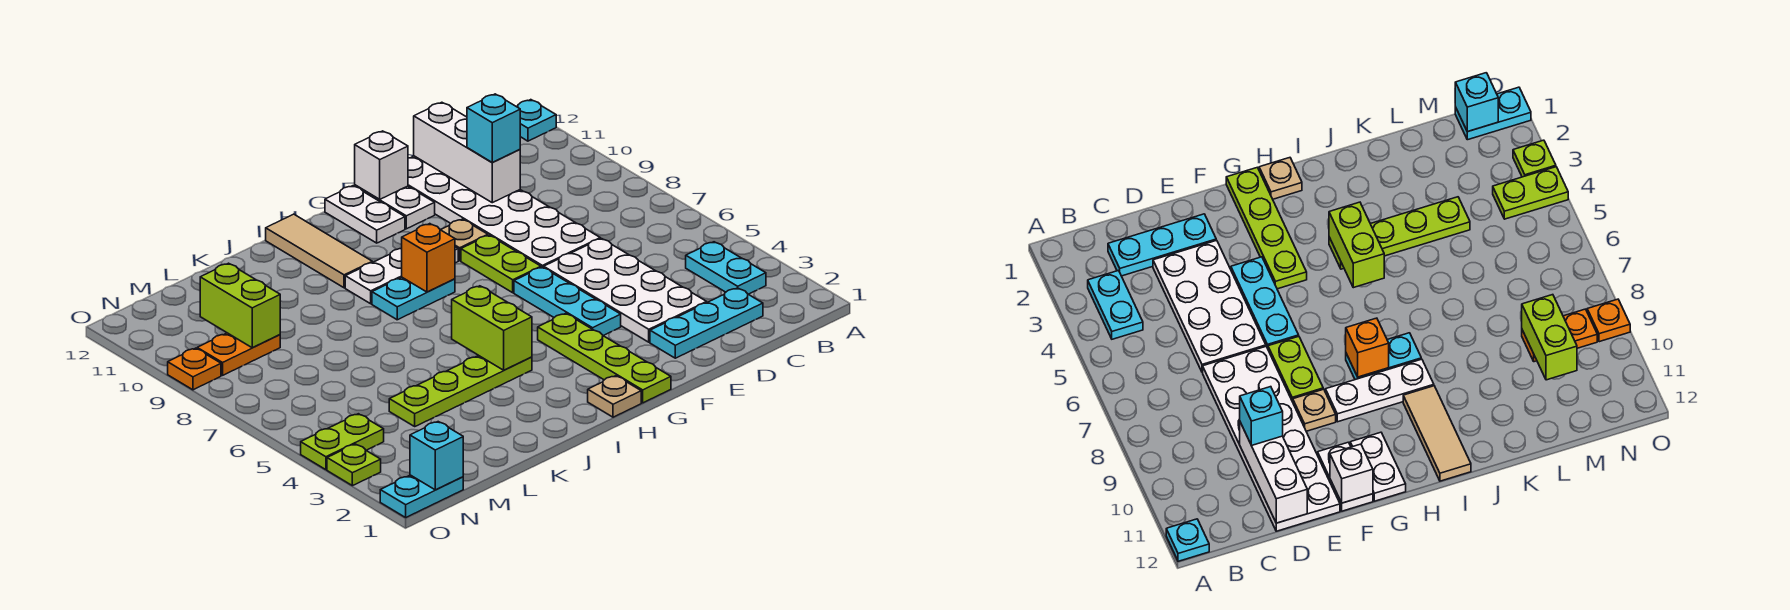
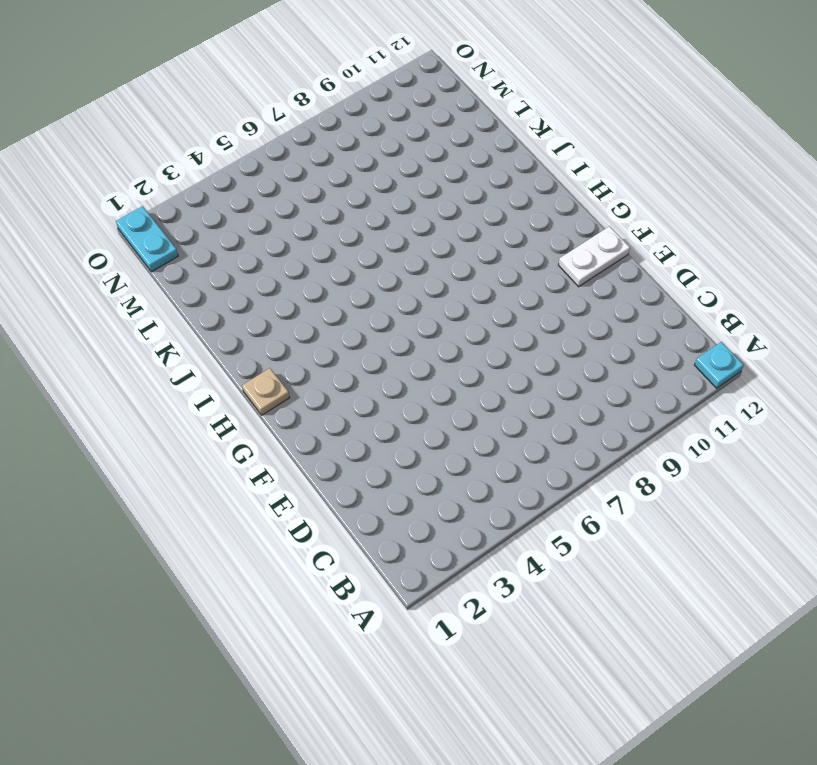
none -> cyan plate B3:B4 level 1
none -> cyan plate C2:E2 level 1
none -> white plate D3:E6 level 1

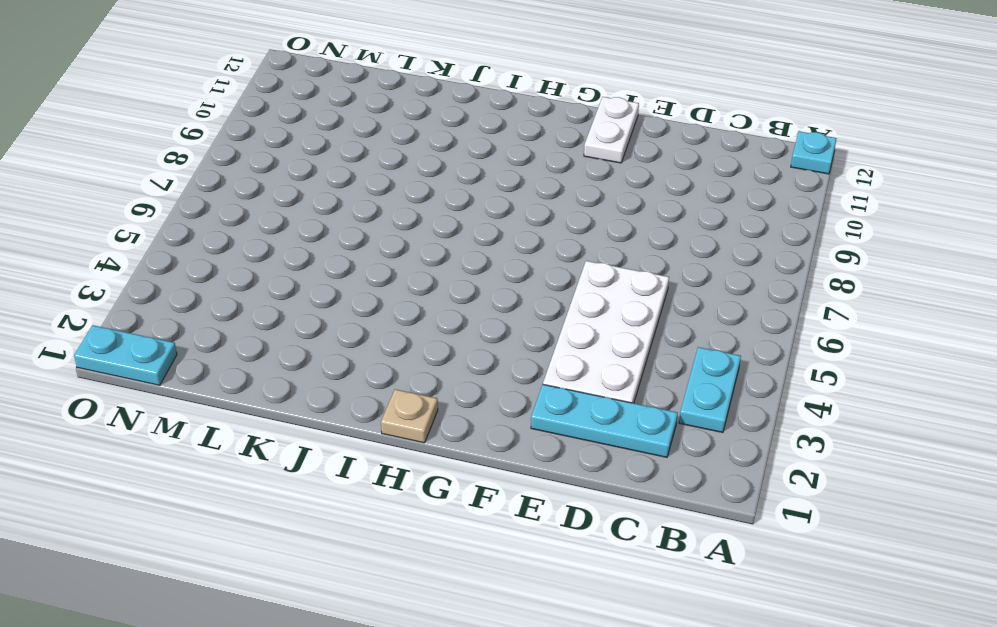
none -> white plate D7:E12 level 1
none -> cyan plate F4:F6 level 1
none -> lime plate F7:F8 level 1

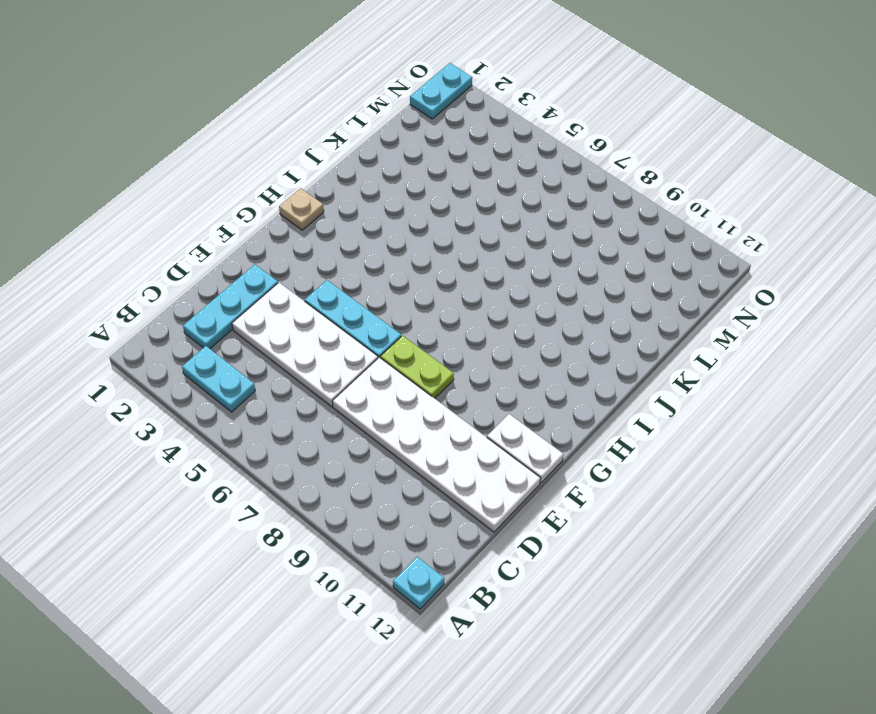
none -> tan plate F9 level 1
none -> lime plate G1:G4 level 1
none -> white plate G9:I9 level 1

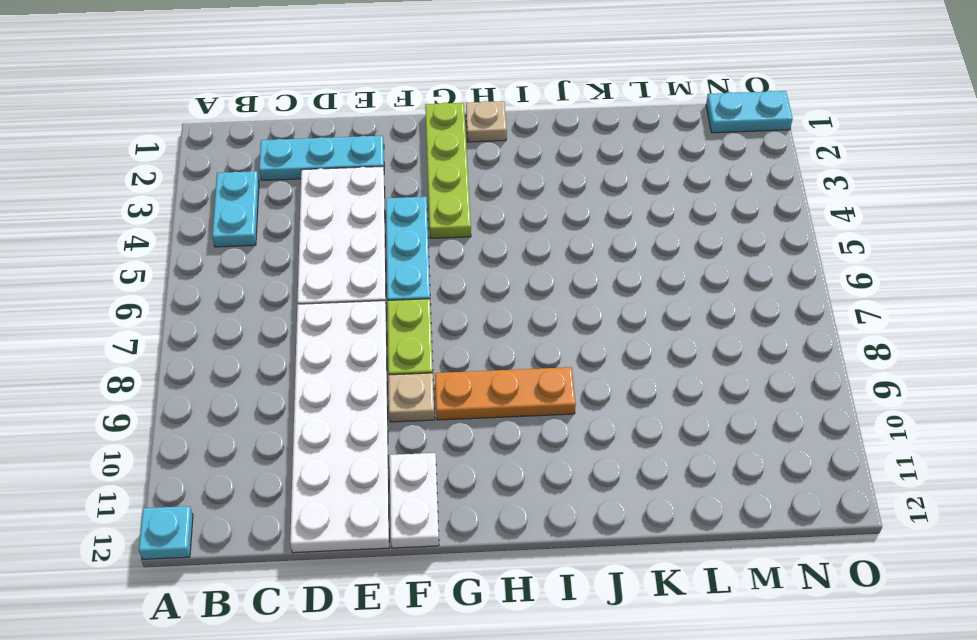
orange plate G9:I9 level 1 -> white plate G9:I9 level 1
none -> white plate G11:G12 level 1
none -> cyan plate H8:I8 level 1
none -> lime plate I4:L4 level 1

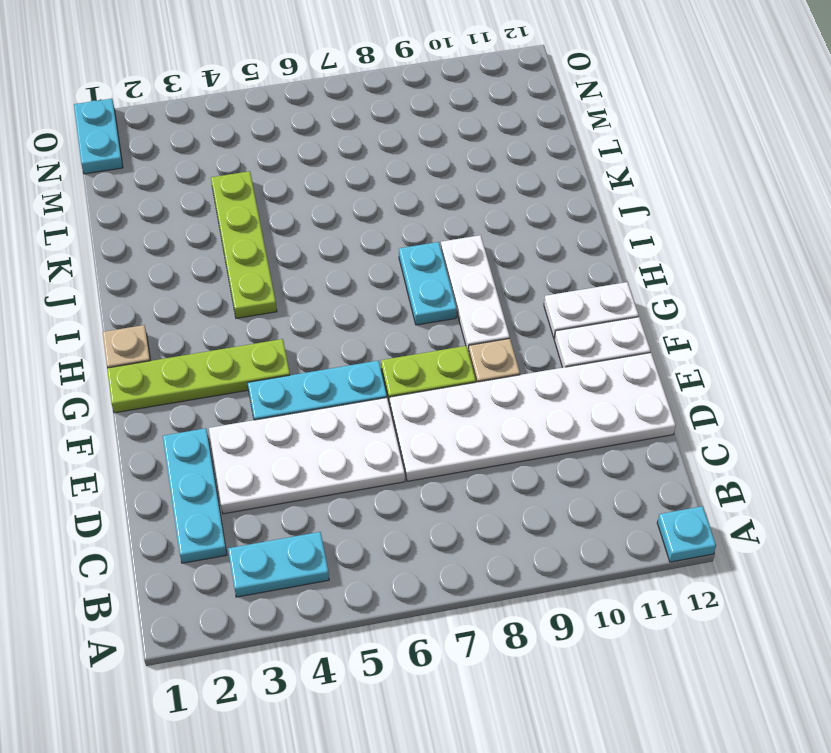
none -> tan tile I10:I12 level 1
none -> orange plate M9:N9 level 1
none -> lime plate N4:O4 level 1

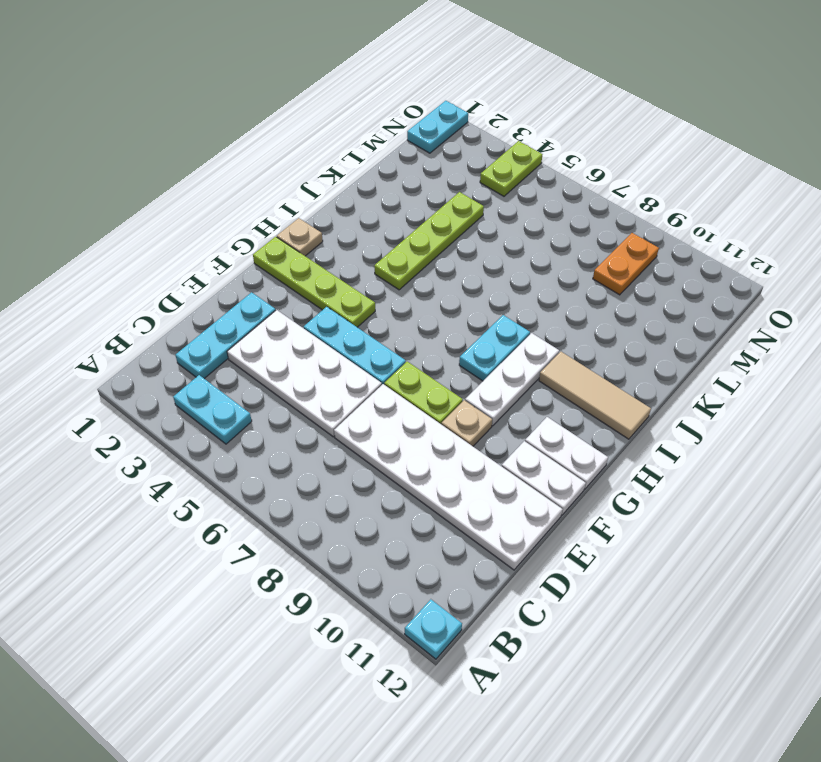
none -> lime plate O3 level 1
none -> orange plate O9 level 1
none -> white brick D10:D12 level 2

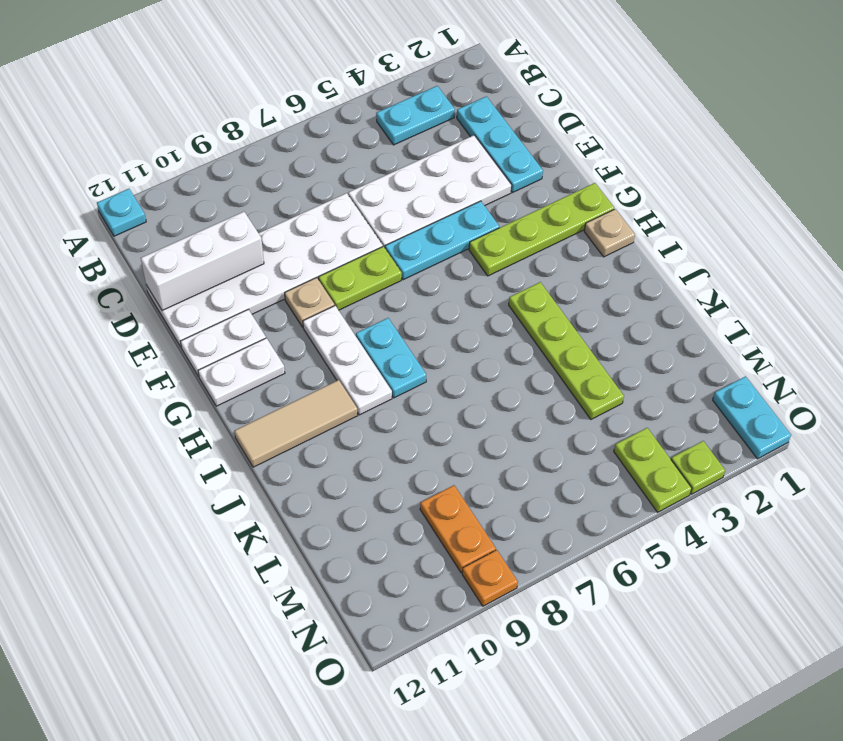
none -> white brick F12 level 2
none -> orange brick H8 level 2
none -> lime brick I4:I5 level 2

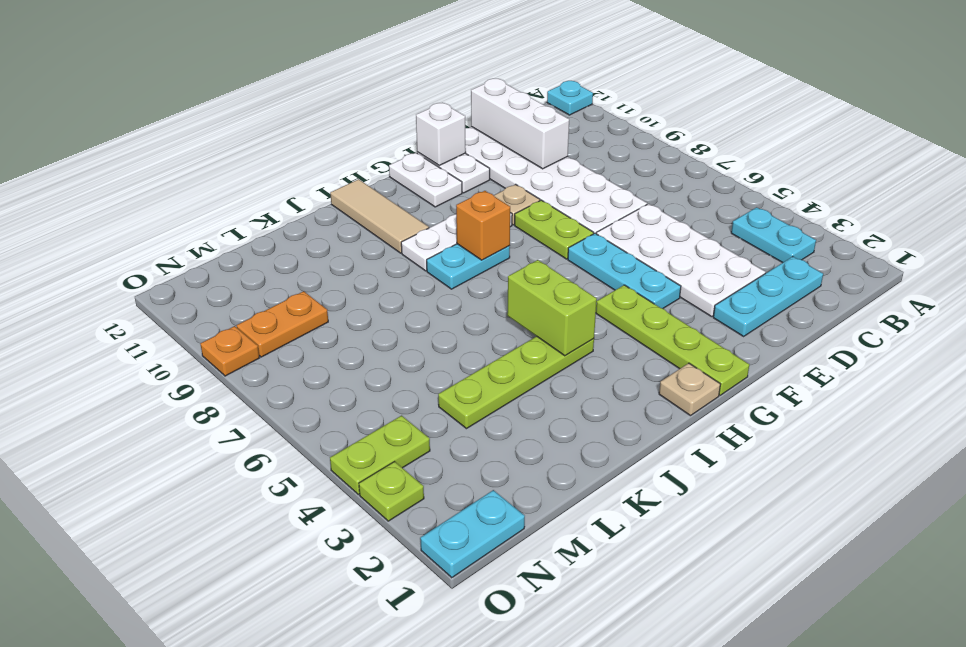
none -> lime brick M9:M10 level 2
none -> cyan brick N1 level 2
none -> cyan brick D10 level 3

